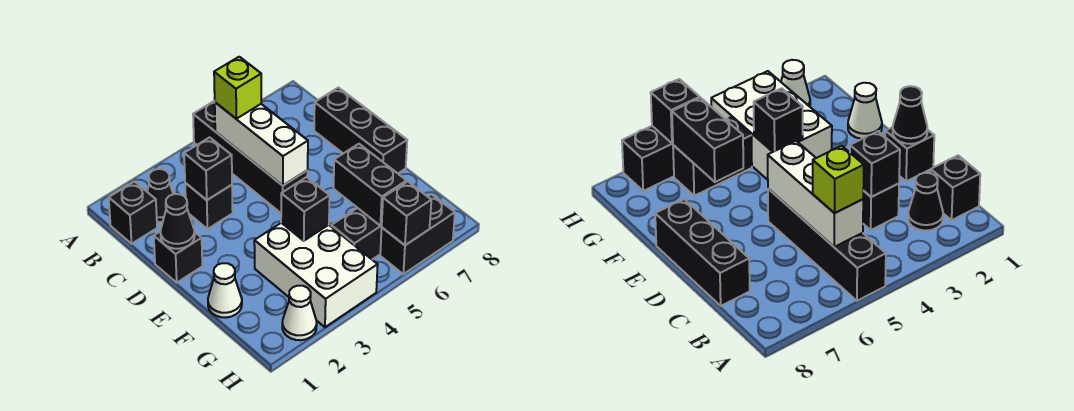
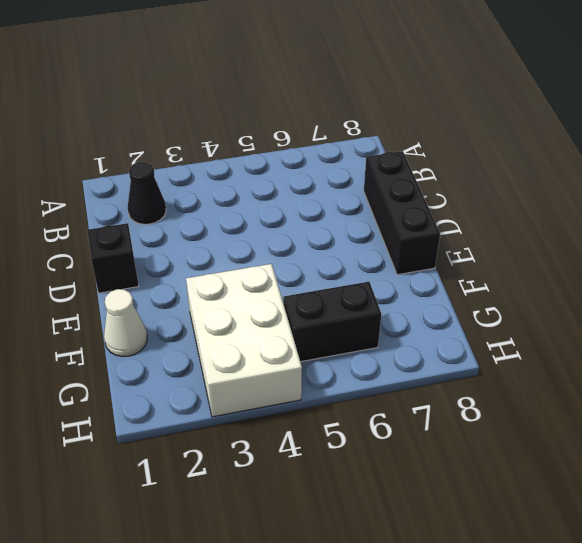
none -> black brick A5:D5 level 1
none -> black brick B1 level 1
none -> black brick C3 level 1

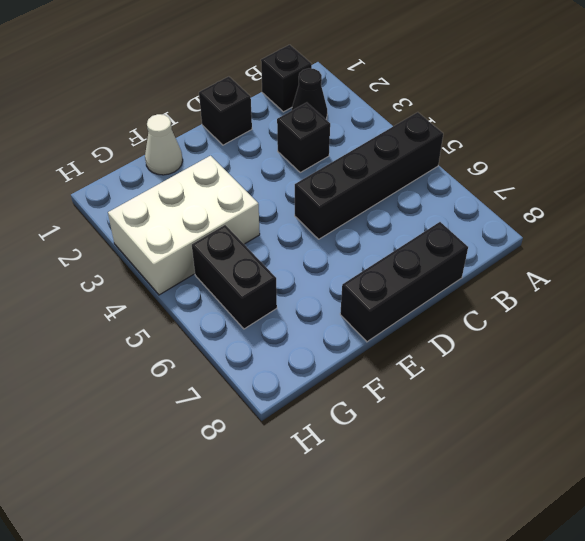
none -> white cone H2 level 1
none -> black brick H6:H7 level 1
none -> white brick B5:D5 level 2

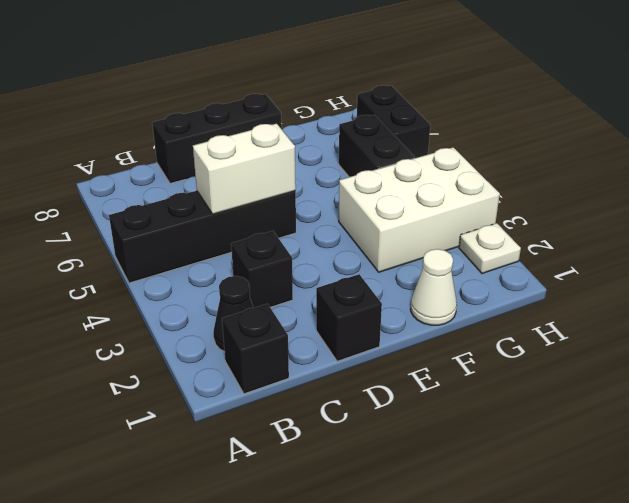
white brick C5:D5 level 2 -> white brick B5:D5 level 2
white plate H2 level 1 -> white cone H2 level 1
none -> black brick C3 level 2
none -> black cone D1 level 2
none -> black brick F4 level 2

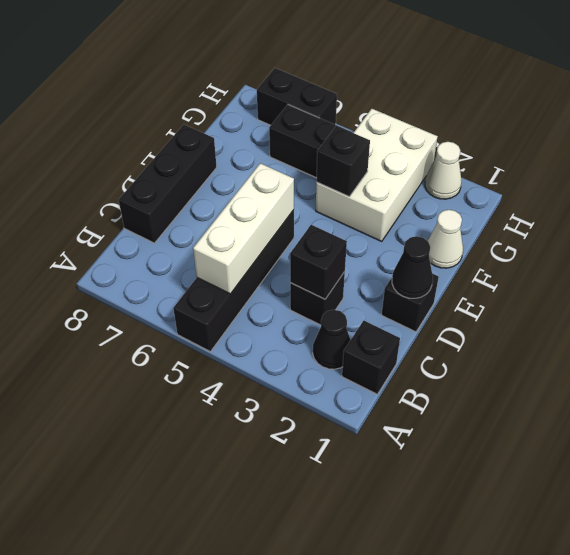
none -> black brick F6:G6 level 2
none -> black brick H6 level 2
none -> lime brick B5 level 3

